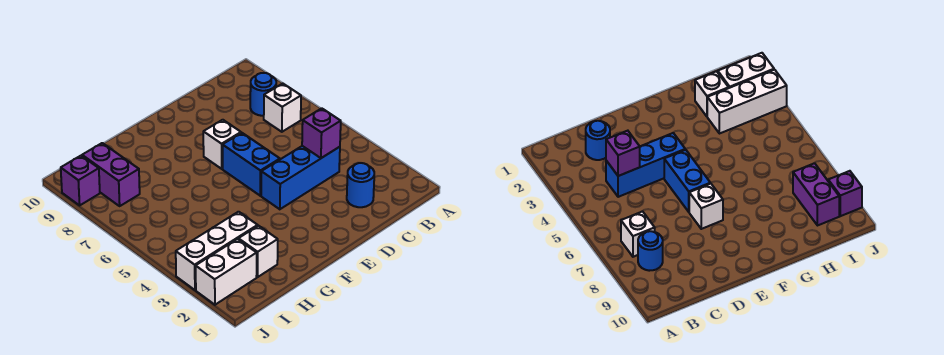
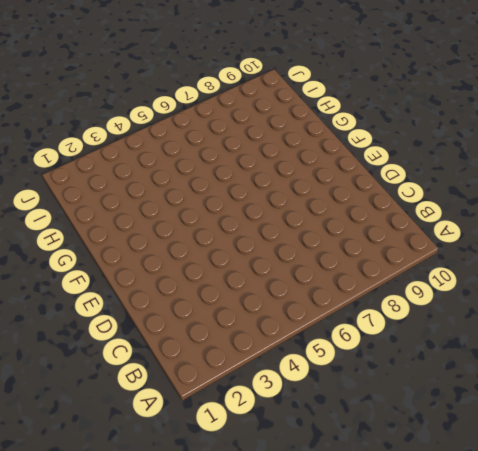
none -> white brick B7 level 1
none -> blue round brick B8 level 1
none -> blue round brick C2 level 1

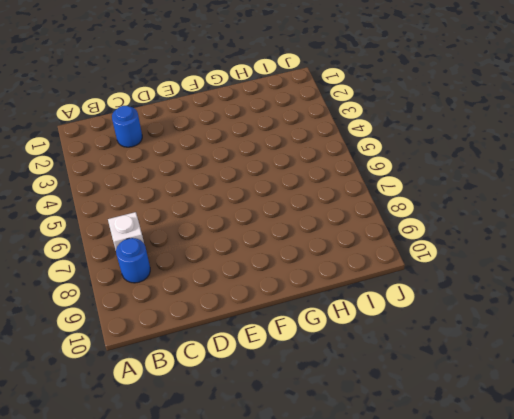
none -> blue brick C4:E4 level 1
none -> blue brick E5:E6 level 1
none -> white brick E7 level 1

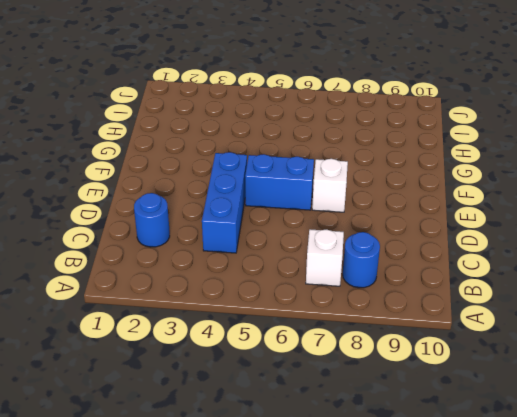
none -> white brick H2 level 1
none -> white brick H3:J3 level 1
none -> white brick I2:J2 level 1

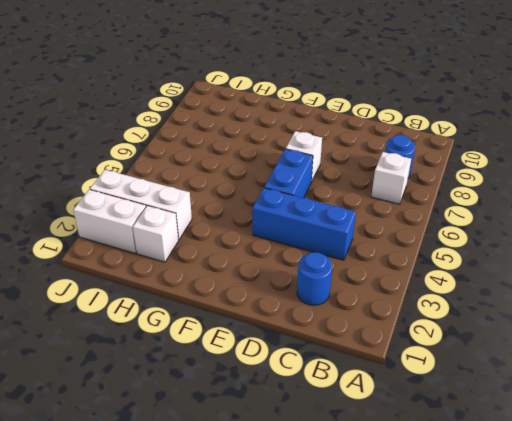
none -> purple brick I8:I9 level 1
none -> purple brick J9 level 1
none -> purple brick C4 level 2

